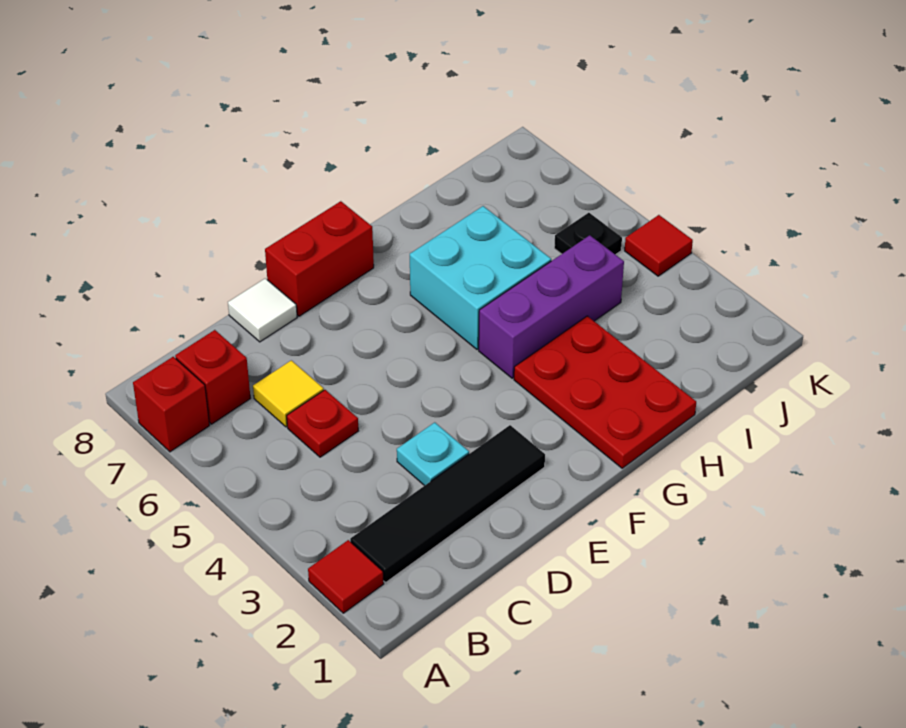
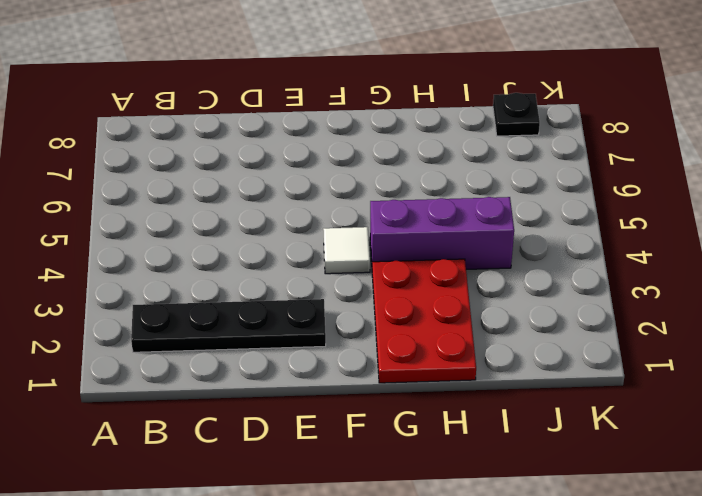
black plate B2:E2 level 1 -> black tile B2:E2 level 1
white tile F4 level 1 -> white tile D8 level 1
black plate J8 level 1 -> black plate J5 level 1
none -> red tile A2 level 1
none -> red brick A7 level 1
none -> red brick B7 level 1

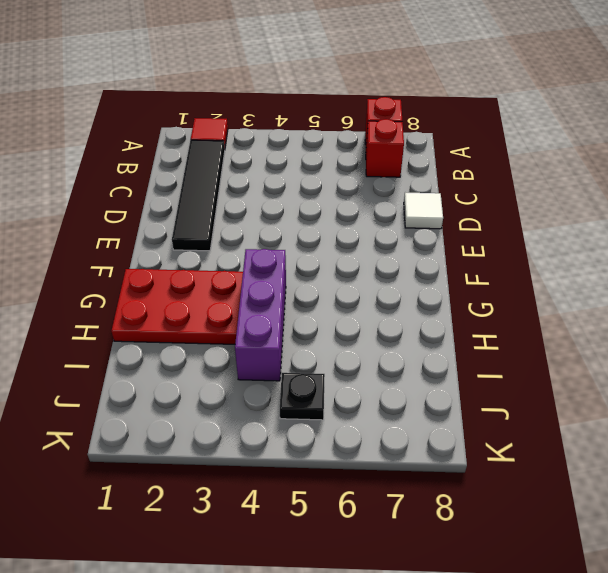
none -> red plate C5 level 1
none -> yellow tile C6 level 1
none -> cyan plate D3 level 1

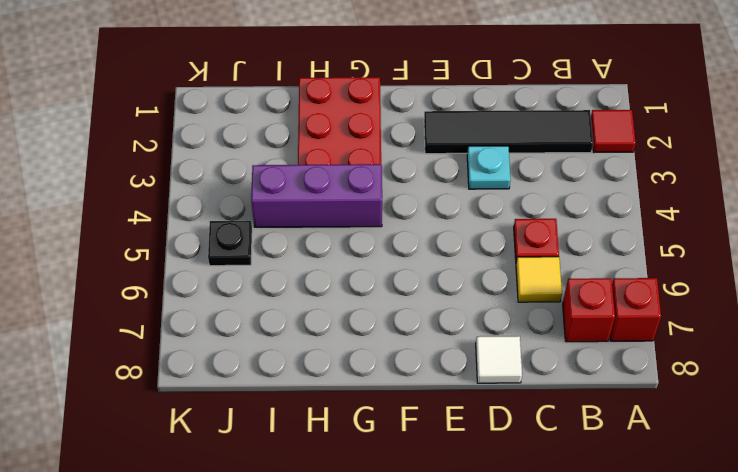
none -> red brick E8:F8 level 1
none -> cyan brick G5:H6 level 1
none -> red tile K4 level 1

